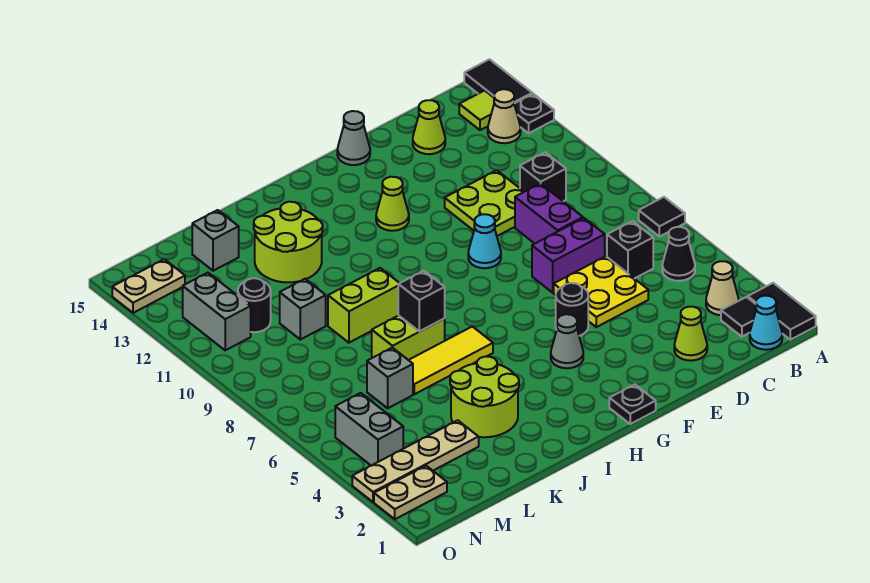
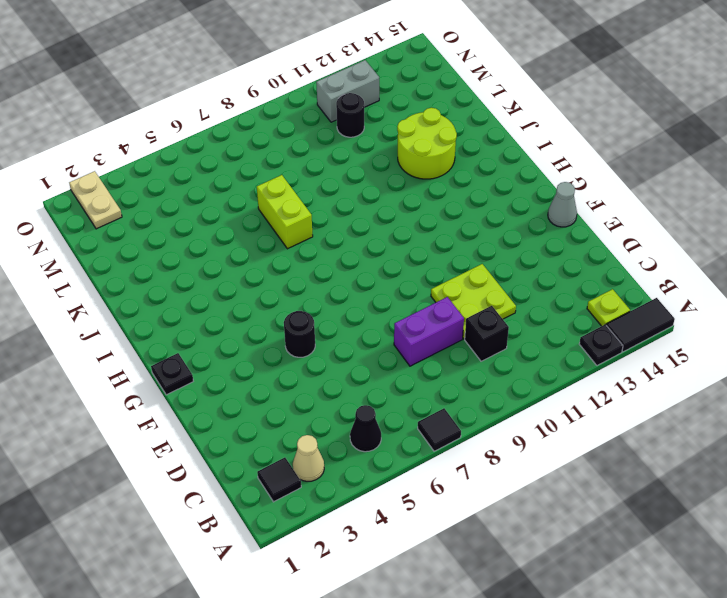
lime plate B14 level 1 -> lime tile B14 level 1
none -> black tile A1:A2 level 1
none -> cyan cone B1 level 1
none -> tan cone B13 level 1
none -> black brick C6 level 1

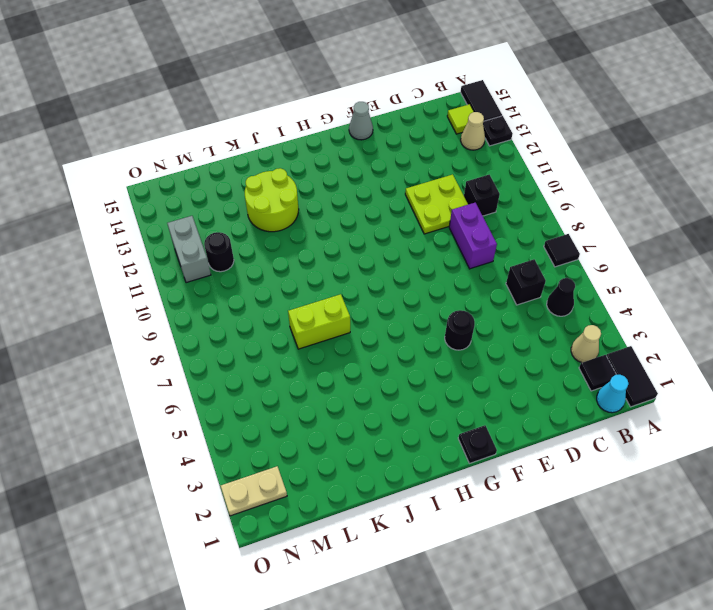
none -> lime cone D2 level 1
none -> yellow plate D5:E6 level 1
none -> purple brick D7:E7 level 1
none -> lime cone D14 level 1

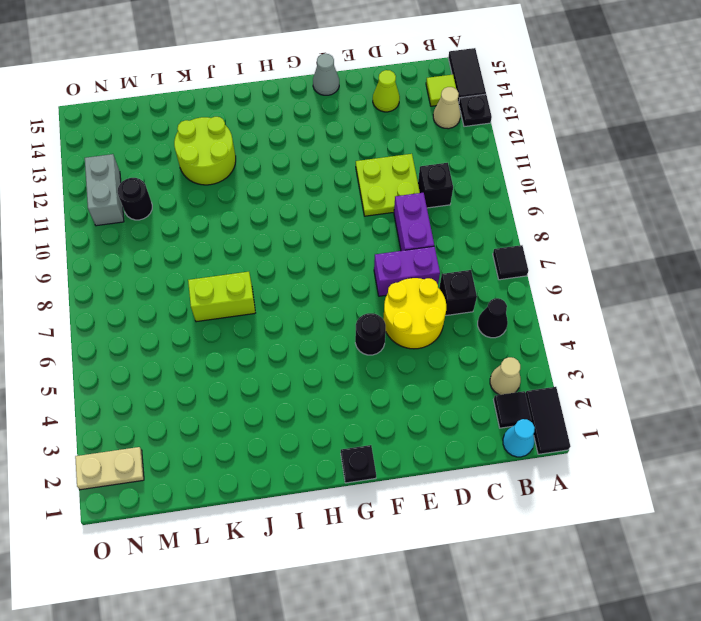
yellow round brick D5:E6 level 1 -> yellow plate D5:E6 level 1
none -> lime cone D2 level 1
none -> cyan cone F9 level 1
none -> grey cone G4 level 1
none -> lime cone G12 level 1

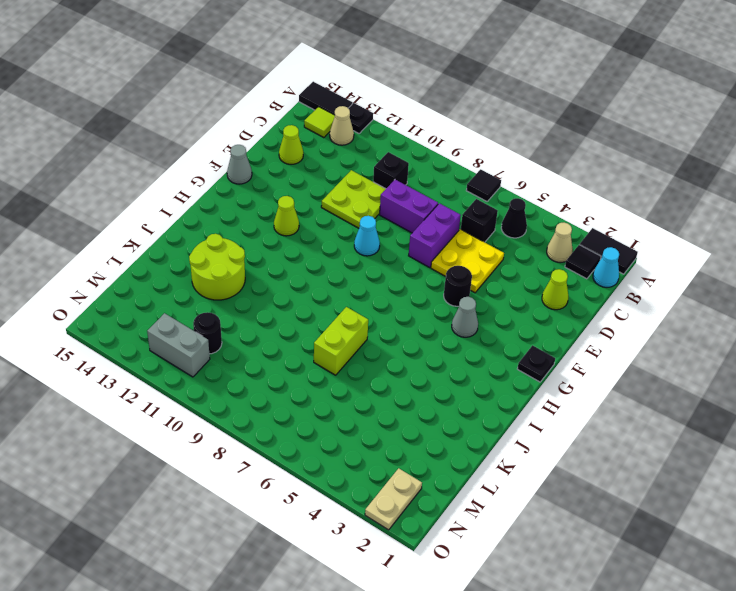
none -> yellow tile I6:K6 level 1
none -> lime round brick J3:K4 level 1
none -> lime brick J9:K9 level 1
none -> tan plate L3:O3 level 1

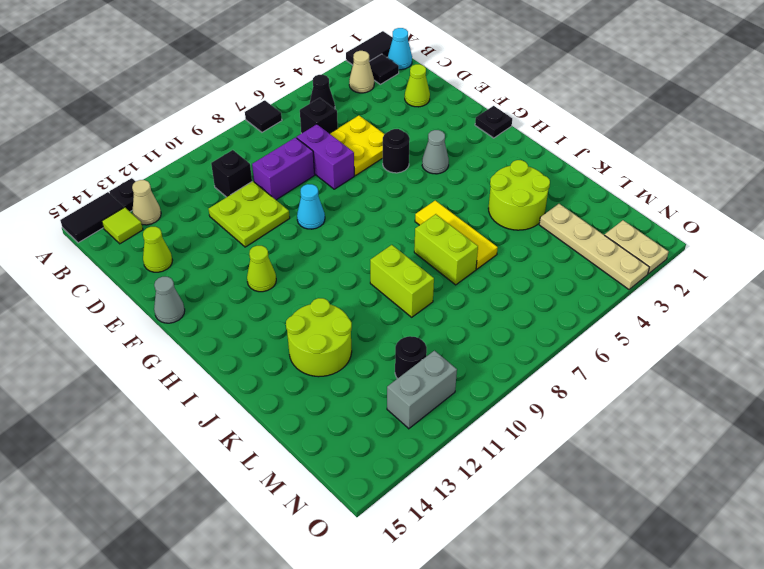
none -> grey brick L6 level 1
none -> grey brick L10 level 1
none -> grey brick L14 level 1
none -> grey brick N4:N5 level 1

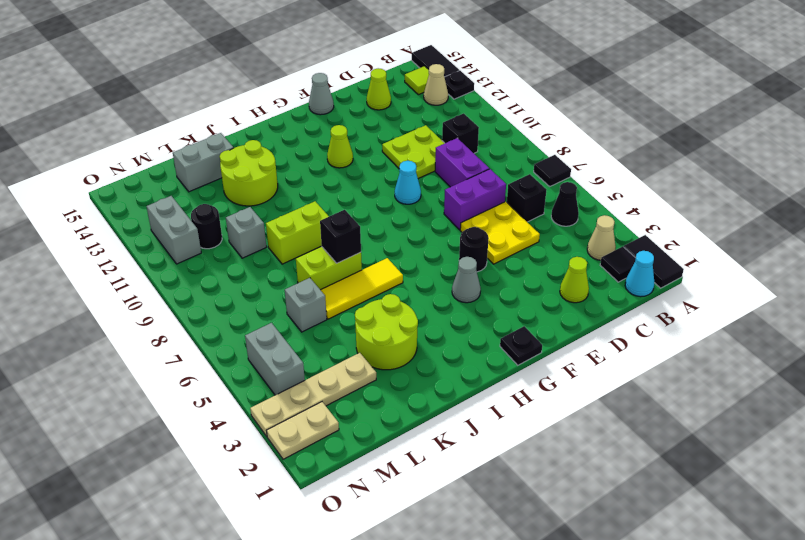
grey brick K14:L14 level 1 -> grey brick L14 level 1
none -> tan plate N14:O14 level 1

